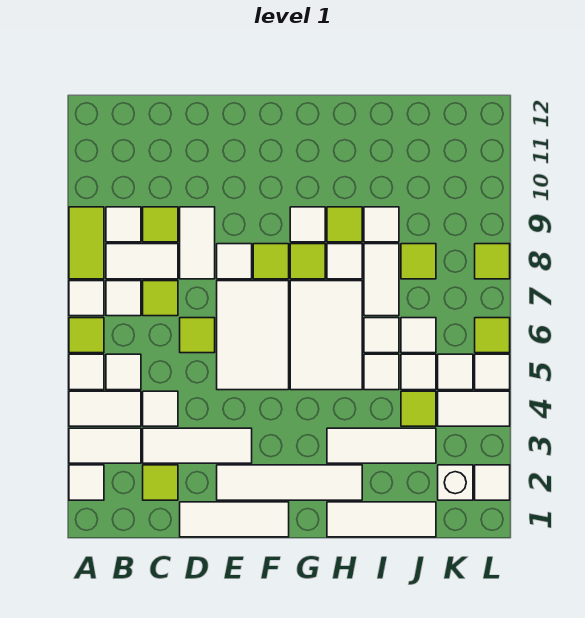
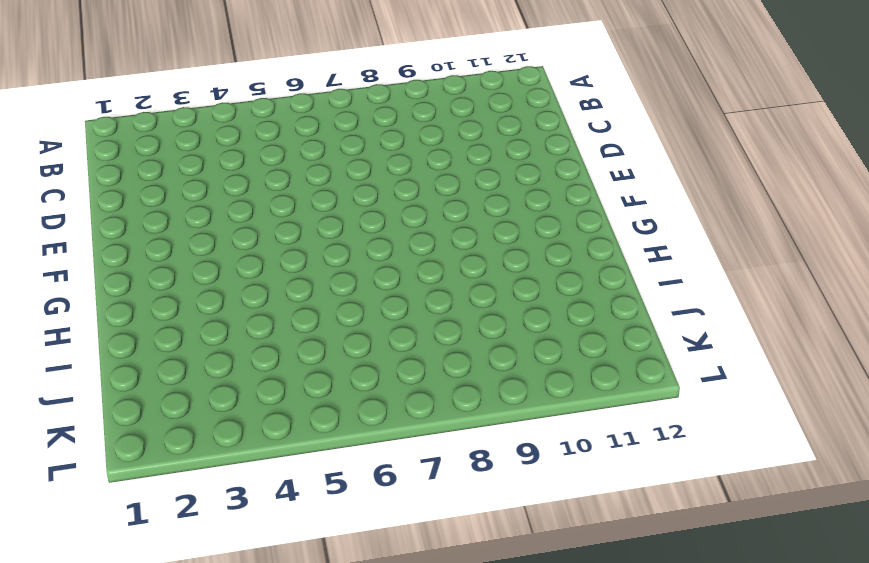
none -> white tile A2 level 1
none -> white tile A3:B3 level 1
none -> white tile A4:B4 level 1
none -> white tile A5 level 1

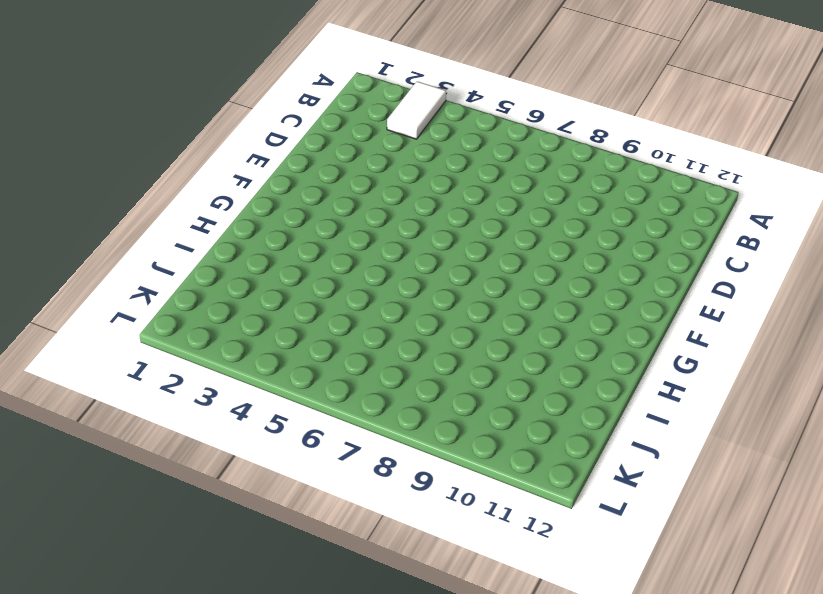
none -> white tile A2 level 1
none -> white tile A4:B4 level 1
none -> white tile A5 level 1
none -> lime tile A6 level 1

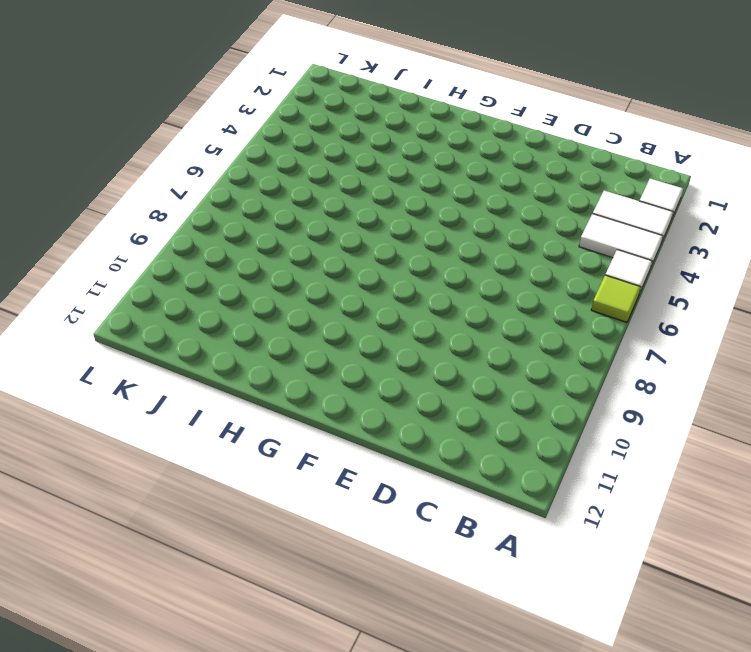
none -> white tile A7 level 1
none -> lime tile A8:A9 level 1
none -> white tile B5 level 1
none -> white tile B7 level 1

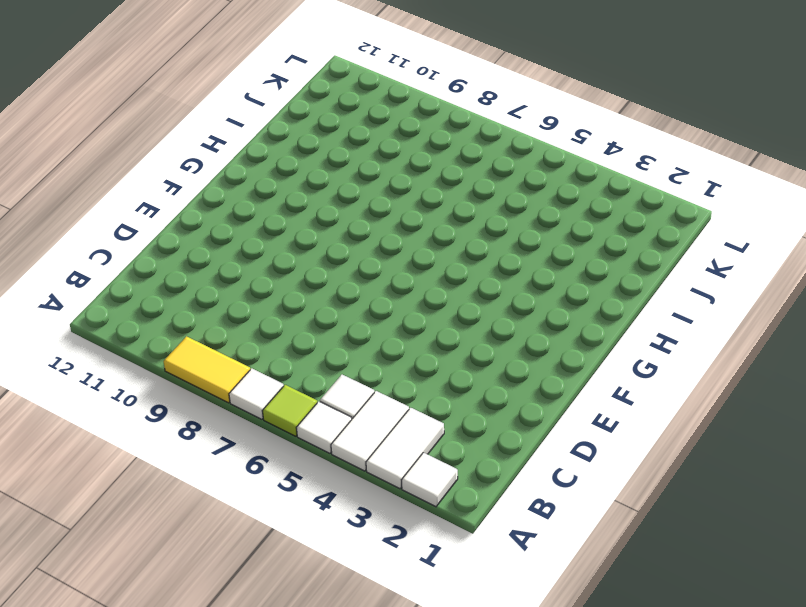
yellow tile A8:A9 level 1 -> lime tile A8:A9 level 1
none -> white tile B7 level 1
none -> white tile B8:C8 level 1
none -> white tile B9 level 1
none -> lime tile C2 level 1

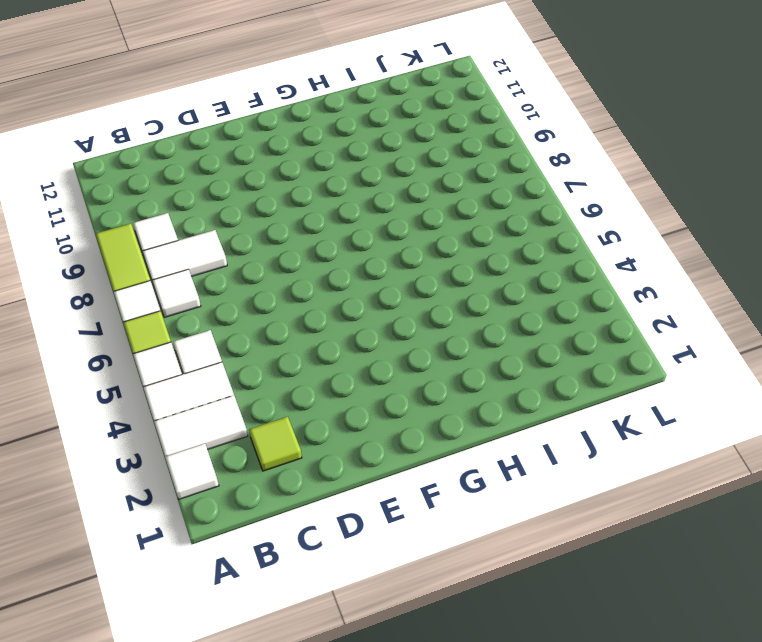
none -> white tile C3:E3 level 1
none -> white tile C4 level 1
none -> lime tile C7 level 1
none -> lime tile C9 level 1

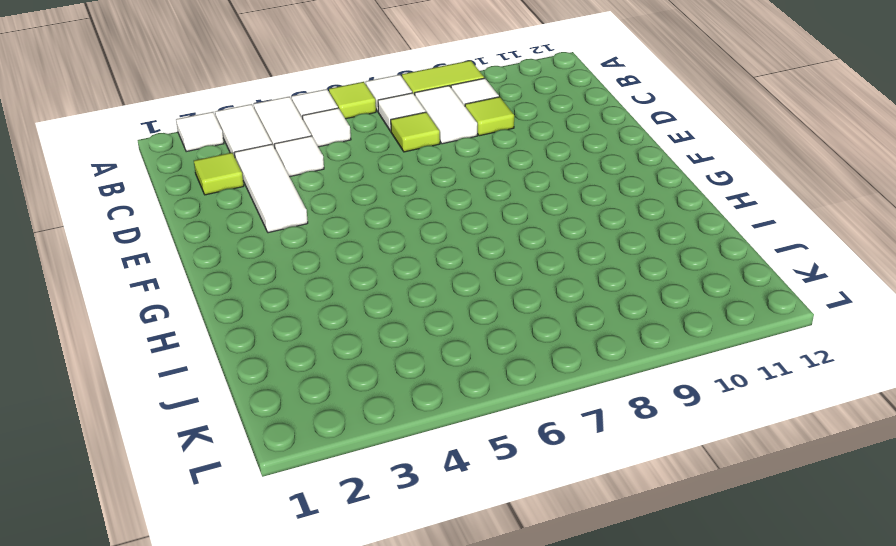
none -> white tile D1:F1 level 1
none -> lime tile D6 level 1
none -> white tile D8:D9 level 1
none -> white tile E2:H2 level 1

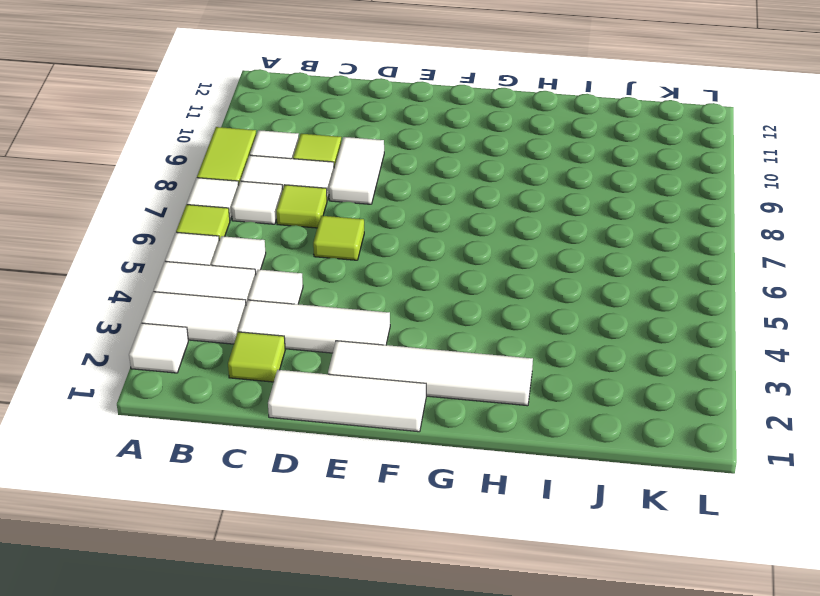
none -> white tile E5:F7 level 1
none -> white tile E8 level 1
none -> lime tile F8 level 1
none -> white tile G5:H7 level 1

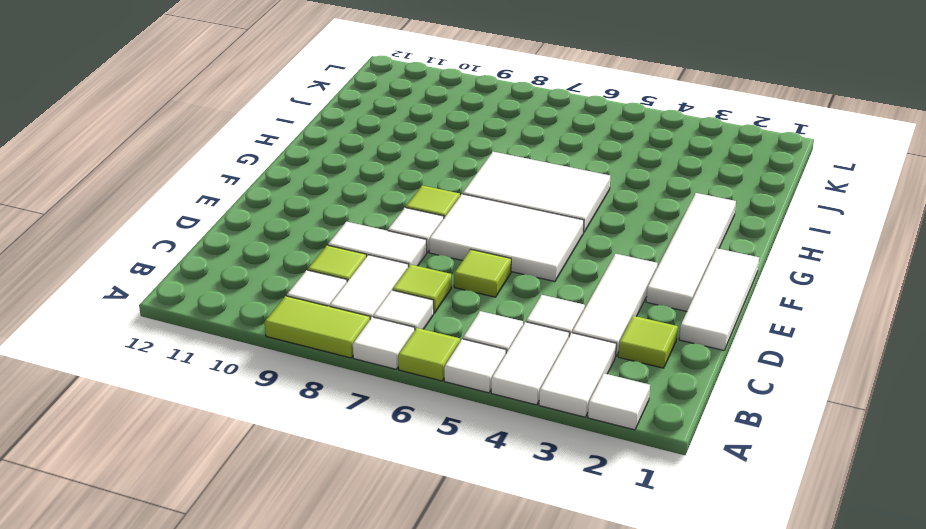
none -> lime tile G8 level 1
none -> white tile G9 level 1
none -> white tile H1:J1 level 1
none -> white tile H3:J3 level 1

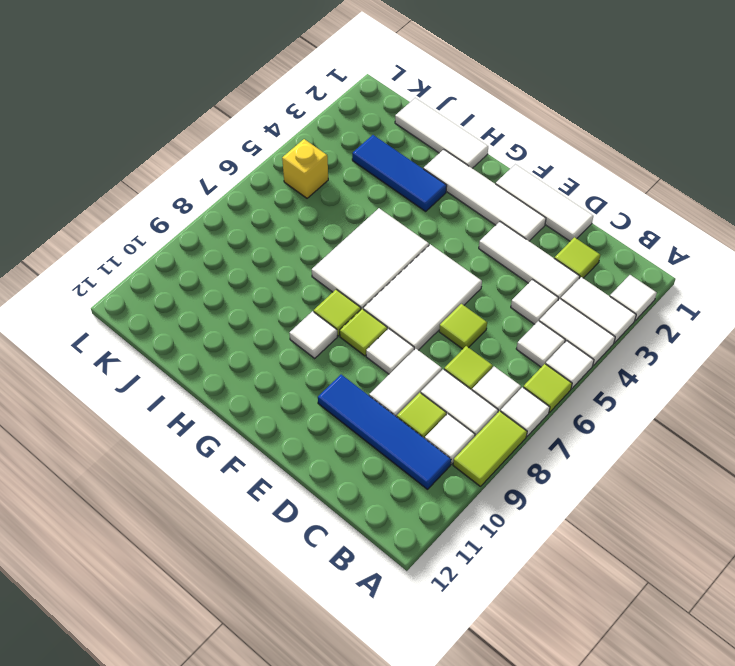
blue tile B10:E10 level 1 -> none
blue tile H3:J3 level 1 -> white tile H3:J3 level 1
yellow brick K5 level 1 -> white tile K5 level 1
none -> white tile H8 level 1
none -> lime tile H9 level 1
none -> white tile I5 level 1
none -> white tile I6 level 1

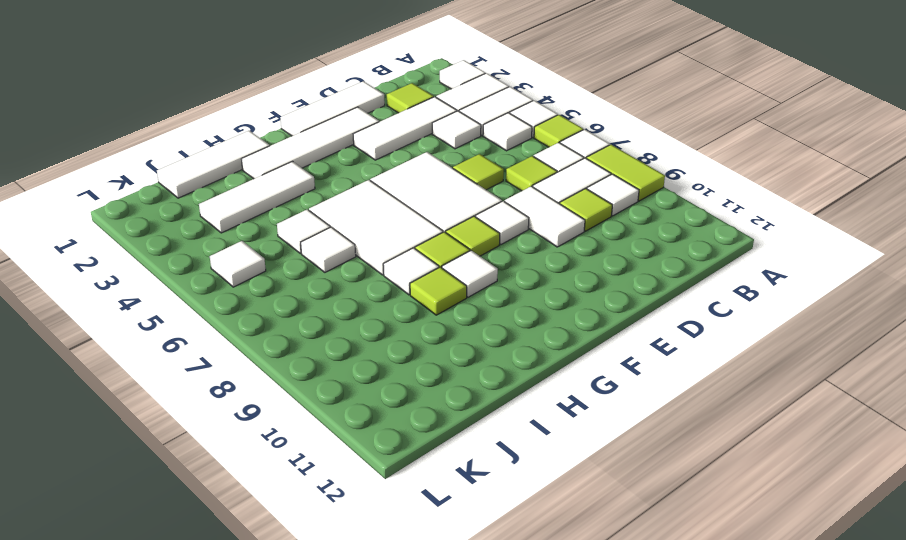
none -> white tile I7:I8 level 1
none -> white tile I9 level 1
none -> lime tile J4 level 1
none -> white tile J5 level 1

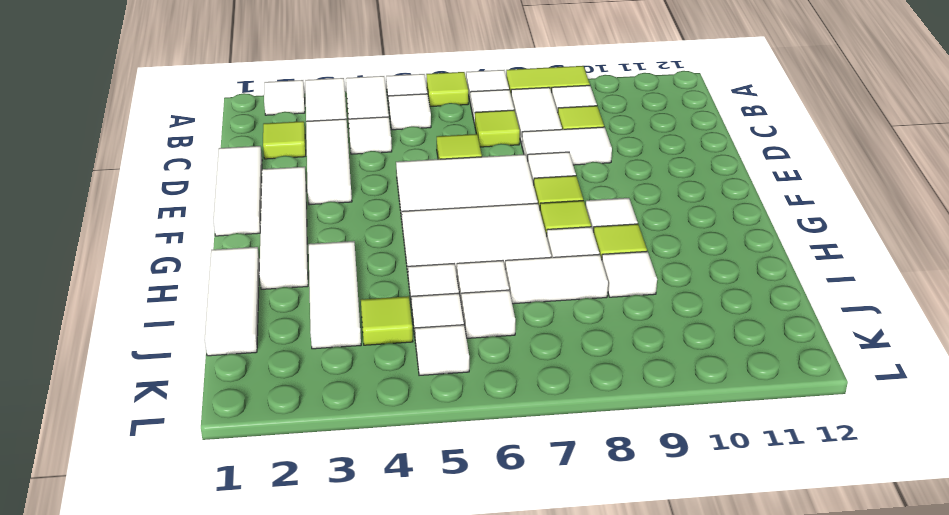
none -> lime tile J8 level 1
none -> white brick K2 level 1
none -> white tile K4:L4 level 1
none -> white tile L2 level 1

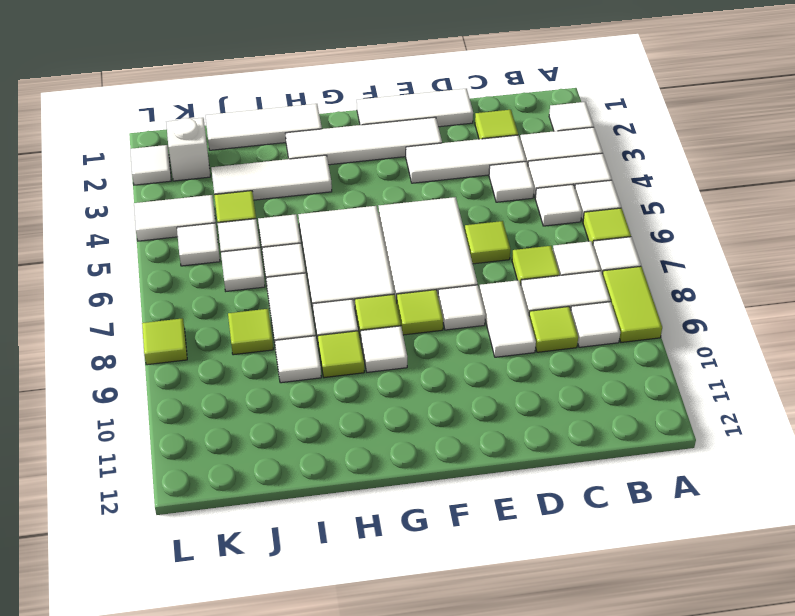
none -> white tile L5 level 1
none -> lime tile L6 level 1

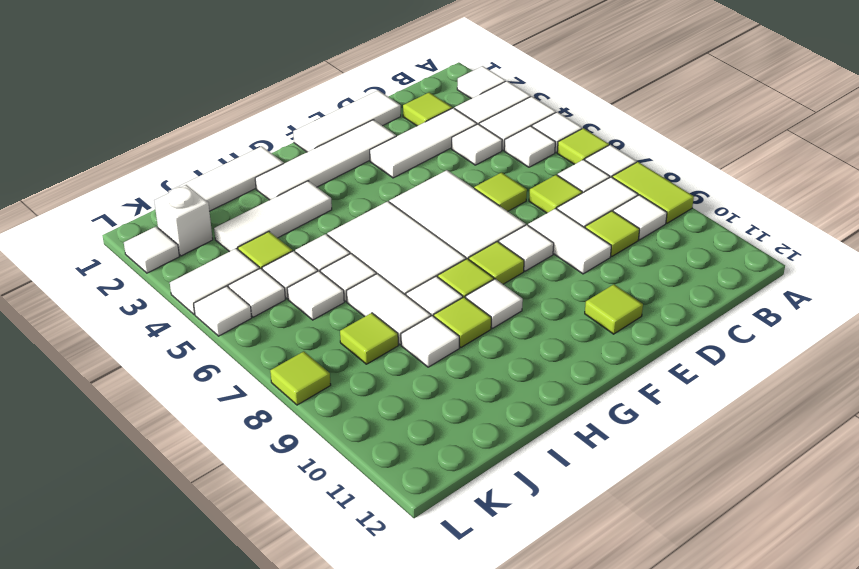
lime tile E11 level 1 -> lime tile L6 level 1

